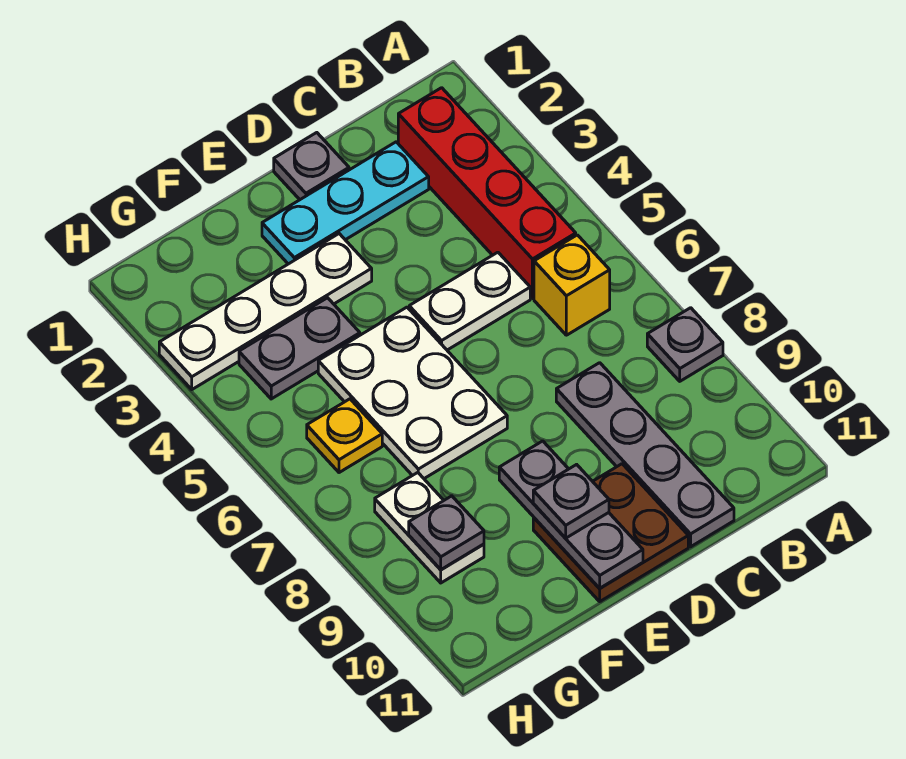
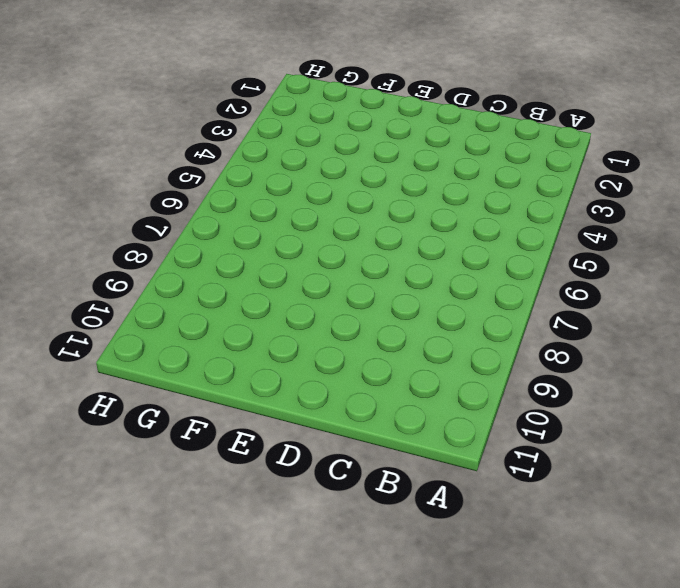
none -> grey plate A8 level 1
none -> red brick B2:B5 level 1
none -> yellow brick B6 level 1

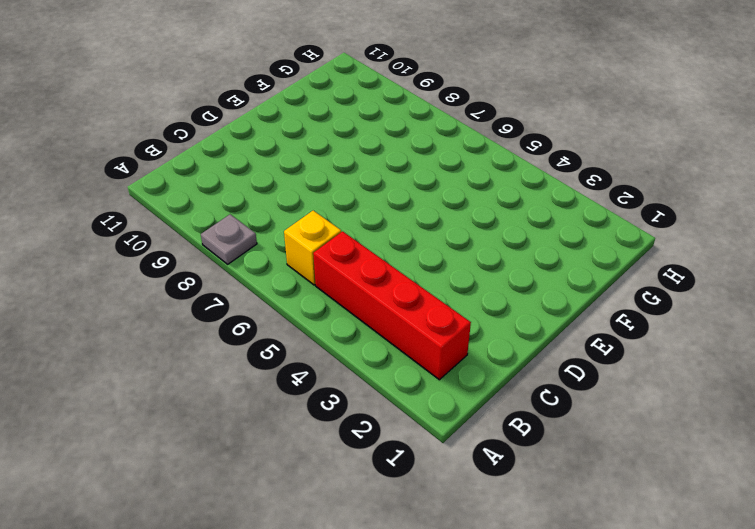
none -> cyan plate C2:E2 level 1
none -> white plate C5:D5 level 1
none -> grey plate C8:C11 level 1

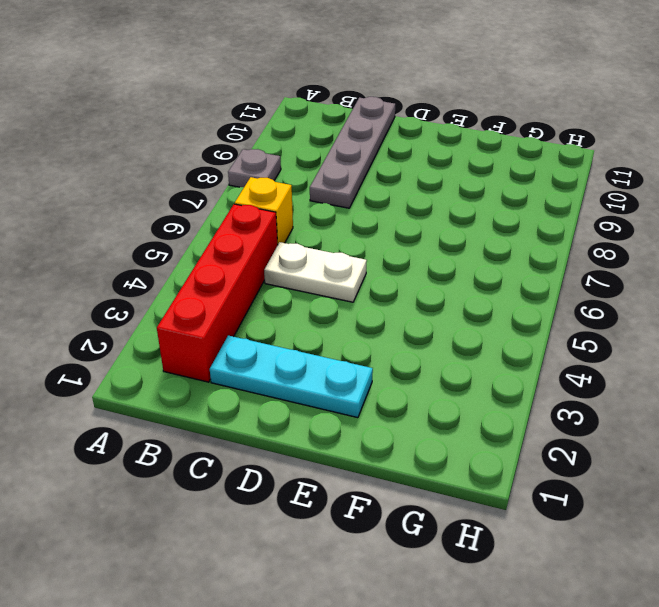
none -> grey plate D1 level 1
none -> brown plate D10:E11 level 1
none -> white plate E3:H3 level 1

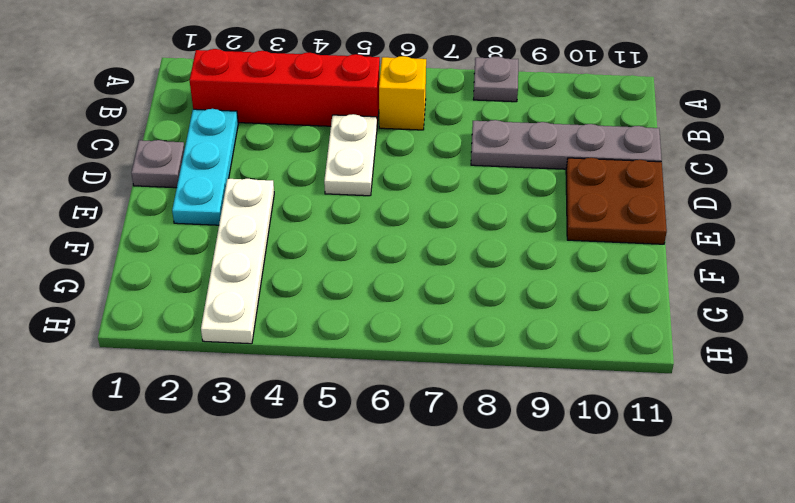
none -> white plate E5:F7 level 1
none -> grey plate F4:G4 level 1
none -> yellow plate G6 level 1

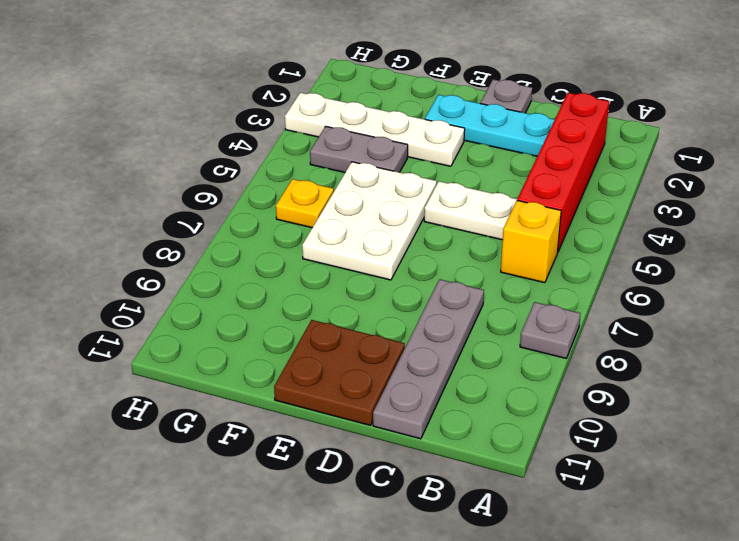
none -> white plate G8:G9 level 1
none -> grey plate E9:E11 level 2
none -> grey plate G9 level 2

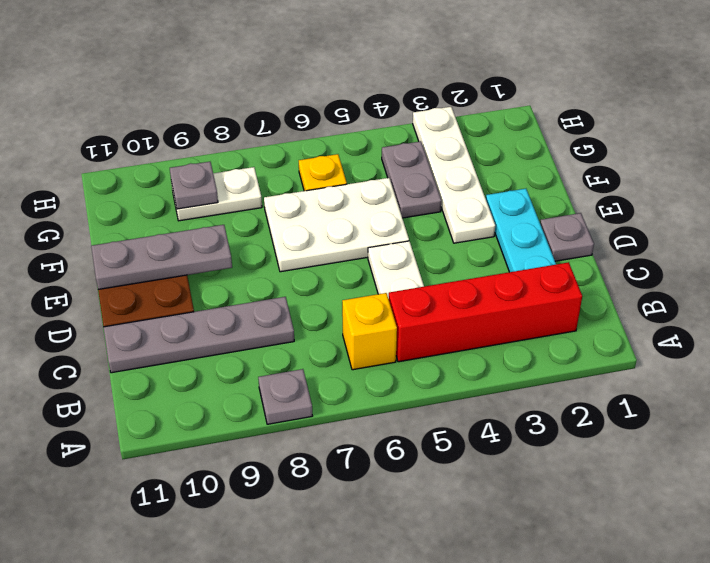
none -> grey plate E10 level 3

